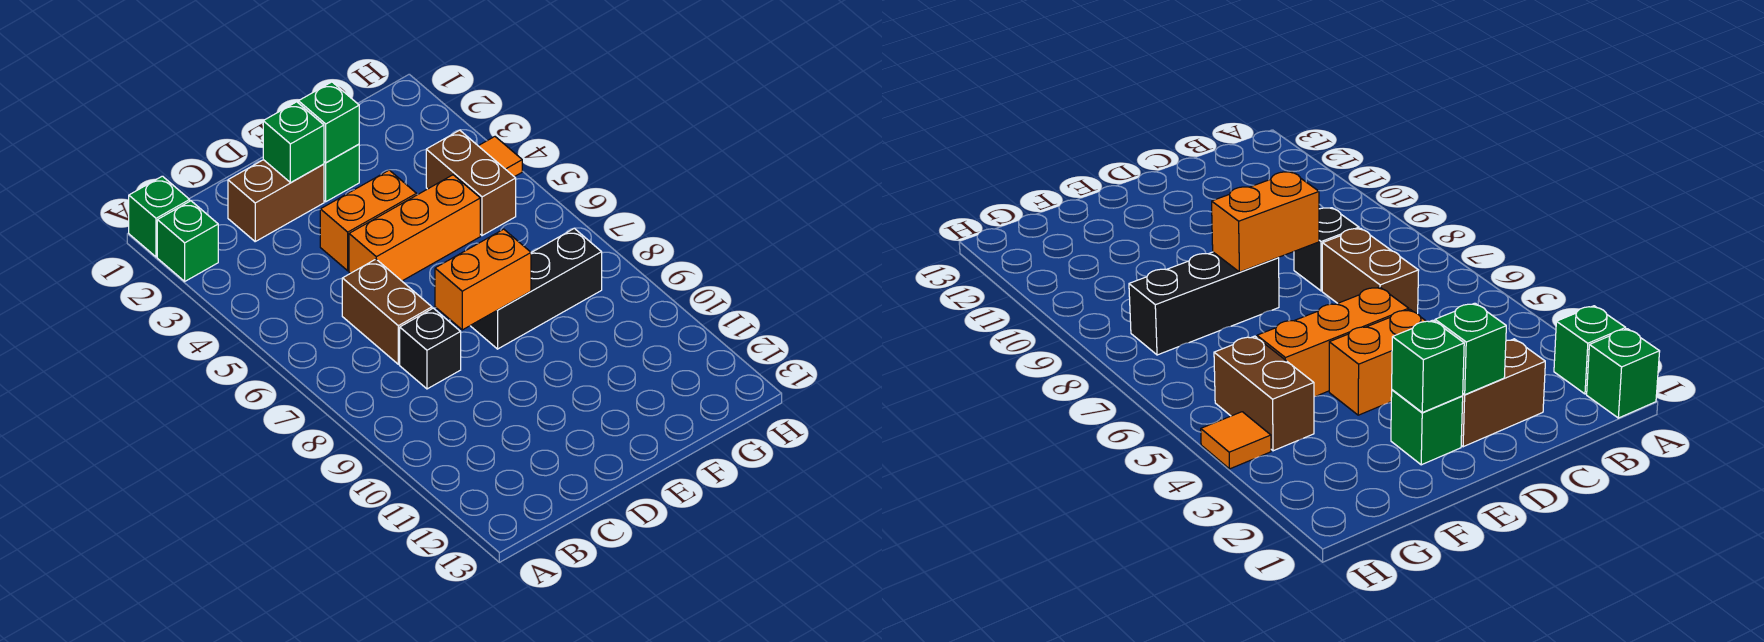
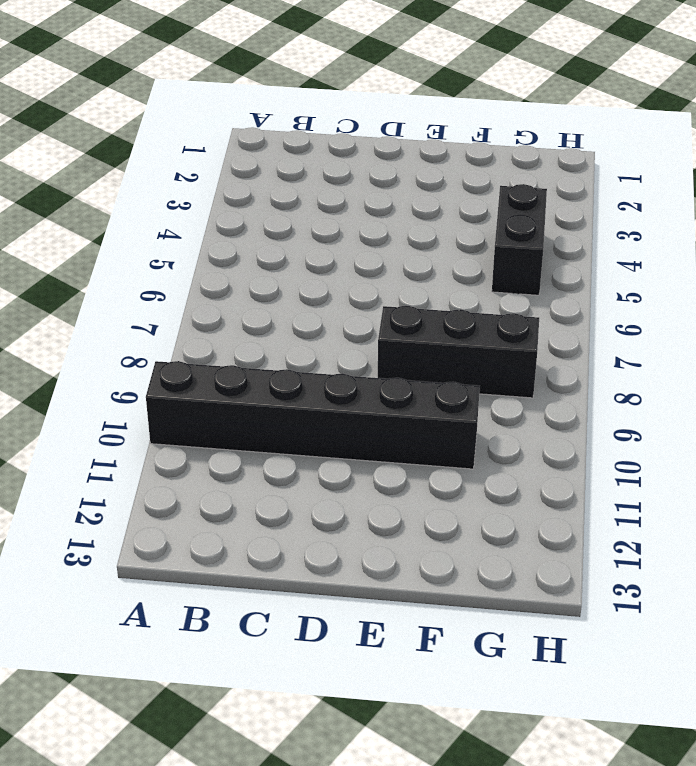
black brick A10:F10 level 1 -> none
black brick G4:G5 level 1 -> brown brick G4:G5 level 1
none -> green brick A1 level 1
none -> green brick A2 level 1
none -> brown brick C2:D2 level 1

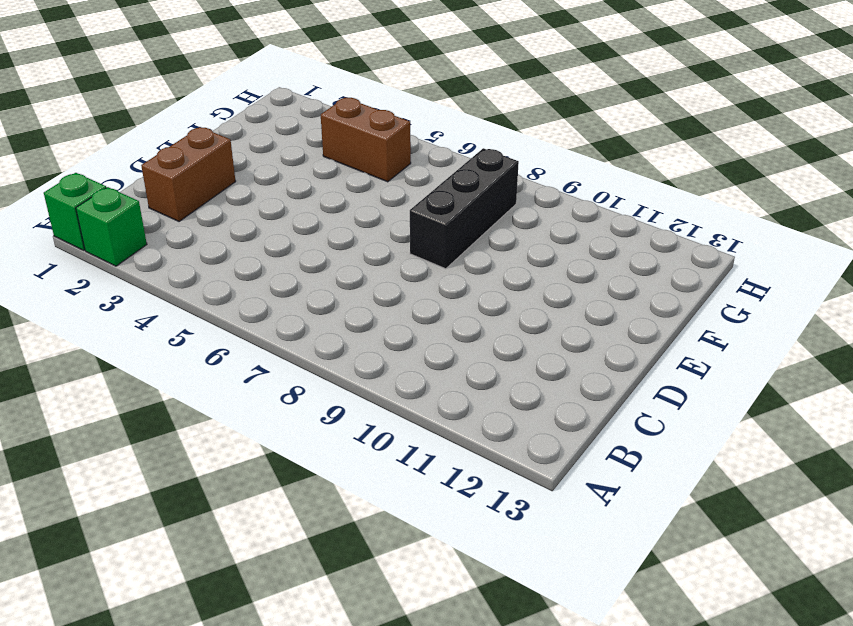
none -> brown brick C6:C7 level 1
none -> black brick C8 level 1
none -> orange brick D4:E4 level 1

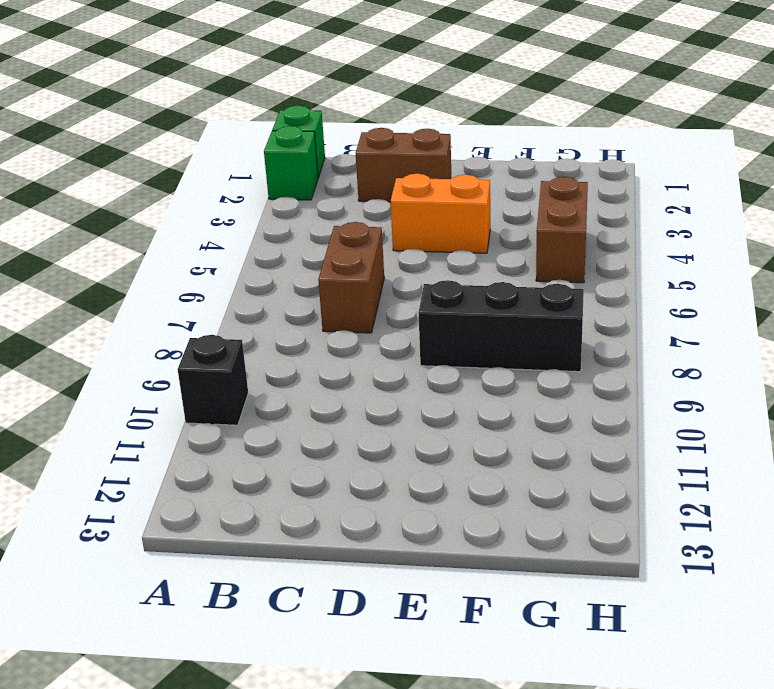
black brick A10 level 1 -> black brick C8 level 1
none -> orange brick D5:F5 level 1
none -> green brick E2 level 1
none -> orange tile H4 level 1

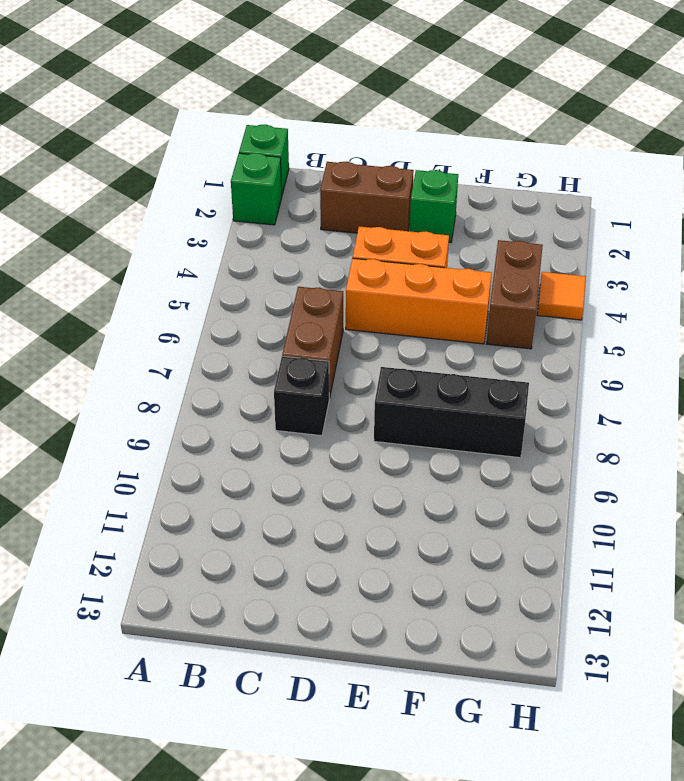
none -> green brick D2 level 2
none -> orange brick D8:E8 level 2
none -> green brick E2 level 2

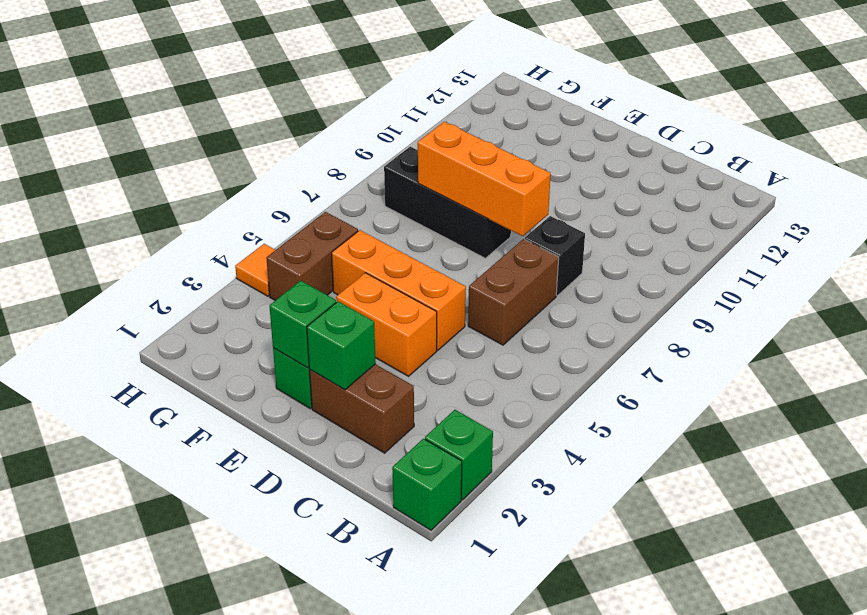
orange brick D8:F8 level 2 -> orange brick D8:E8 level 2

